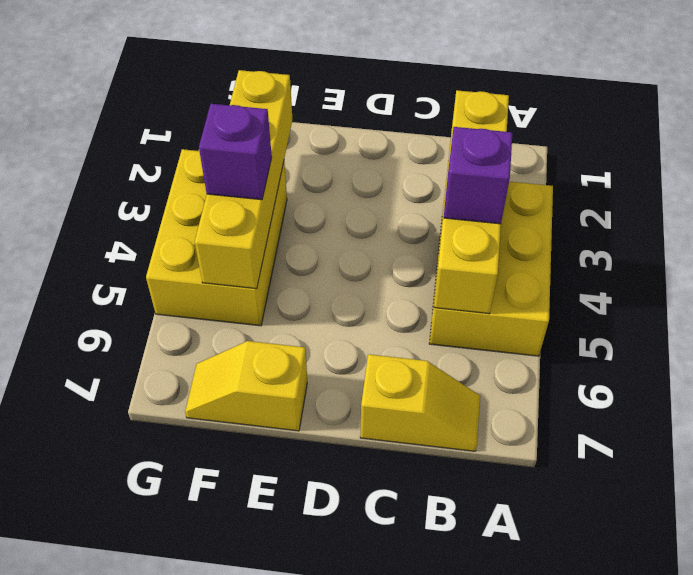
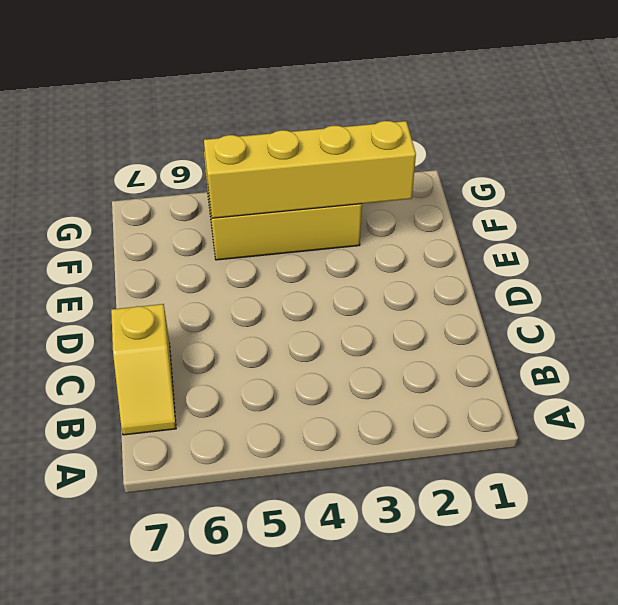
none -> yellow brick A3:B5 level 1
none -> yellow slope E7:F7 level 1 top E

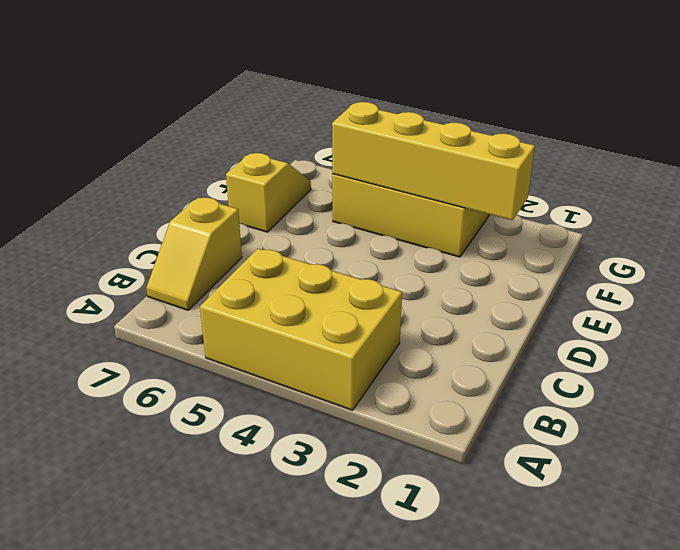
none -> yellow brick B2:B5 level 2
none -> purple brick B4 level 3

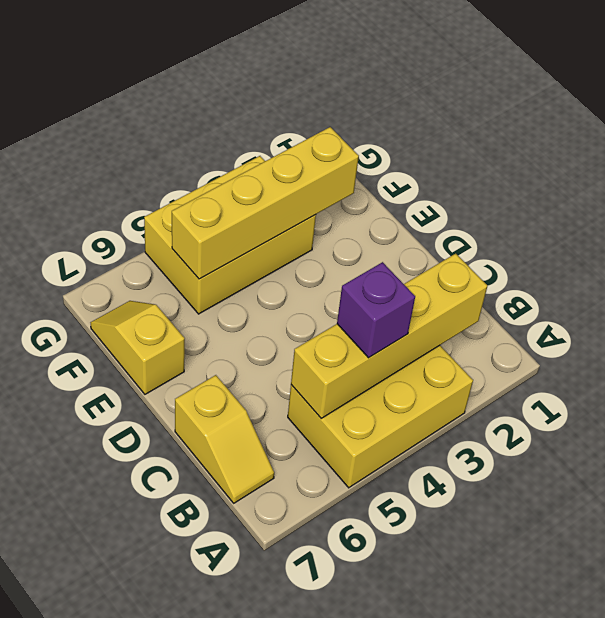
none -> purple brick F4 level 3

